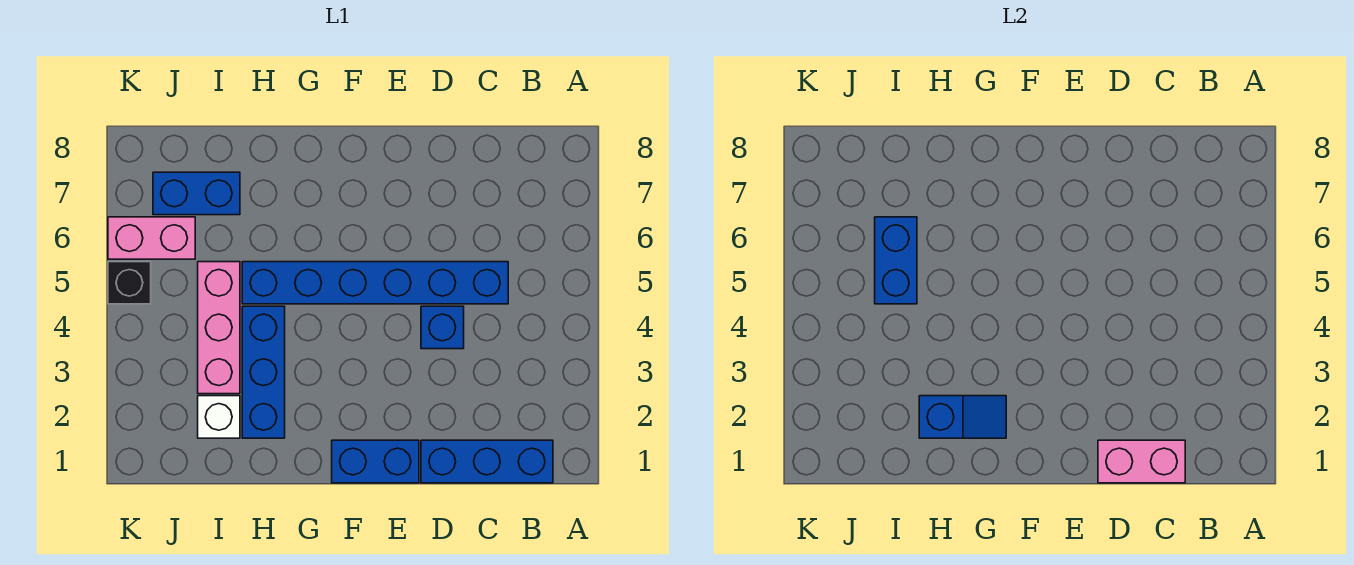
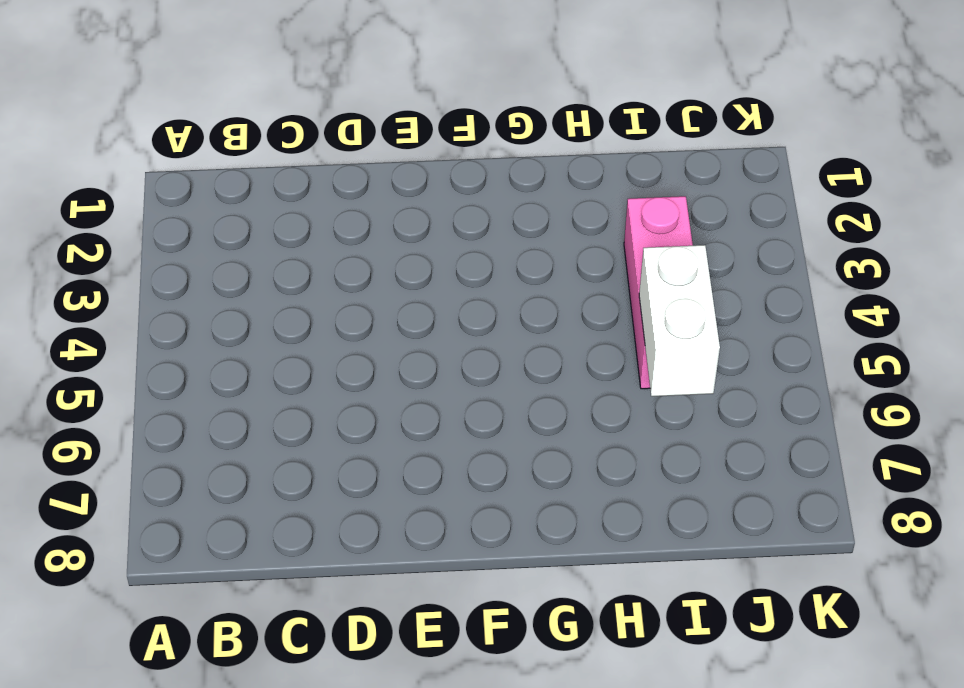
white brick I5:I6 level 2 -> blue brick I5:I6 level 2
none -> blue brick B1:D1 level 1
none -> blue brick C5:H5 level 1
none -> blue brick D4 level 1

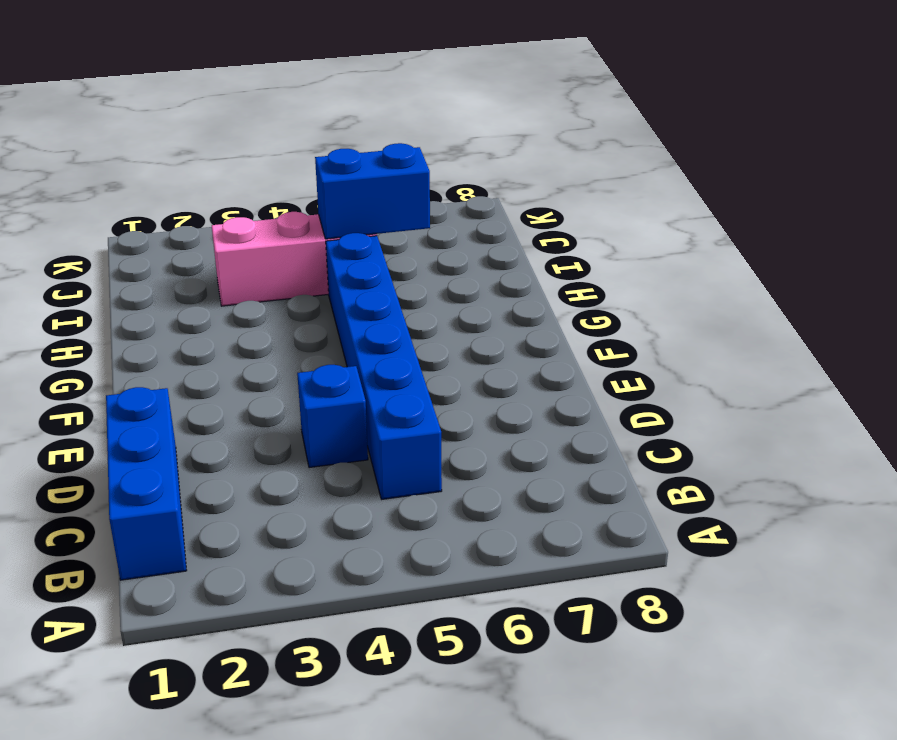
none -> blue brick E1:F1 level 1
none -> blue brick H2:H4 level 1
none -> white brick I2 level 1

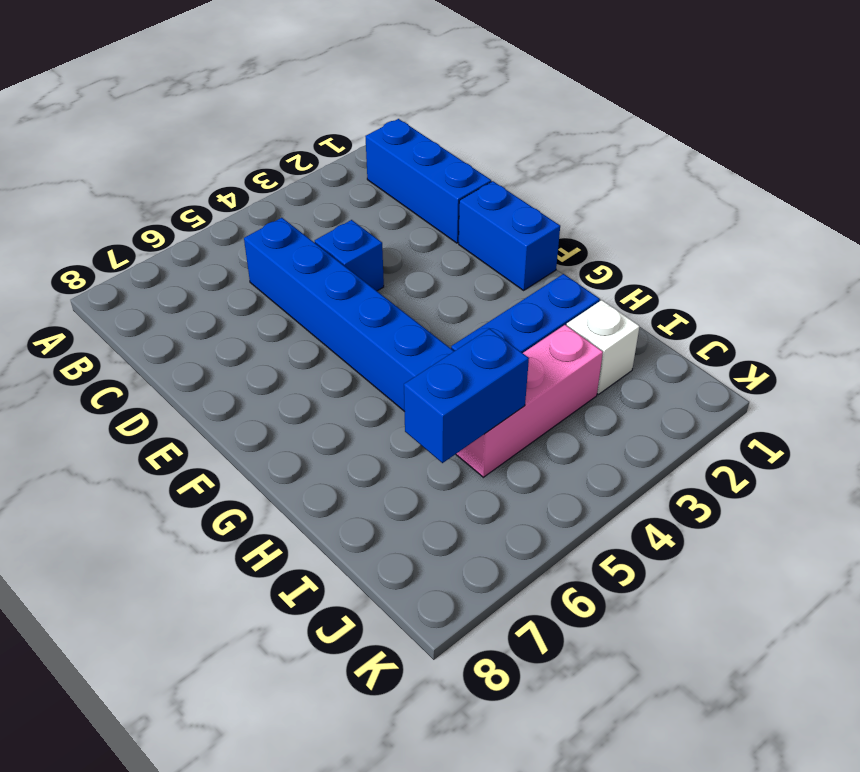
none -> blue brick I7:J7 level 1
none -> pink brick J6:K6 level 1
none -> black brick K5 level 1

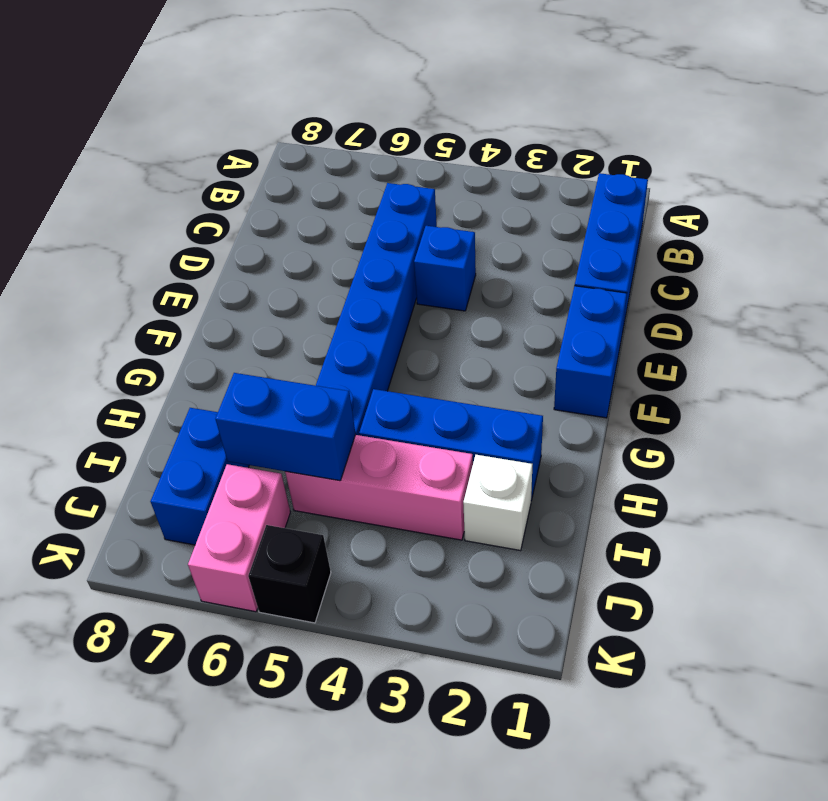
none -> pink brick C1:D1 level 2
none -> blue slope G2:H2 level 2 top H

